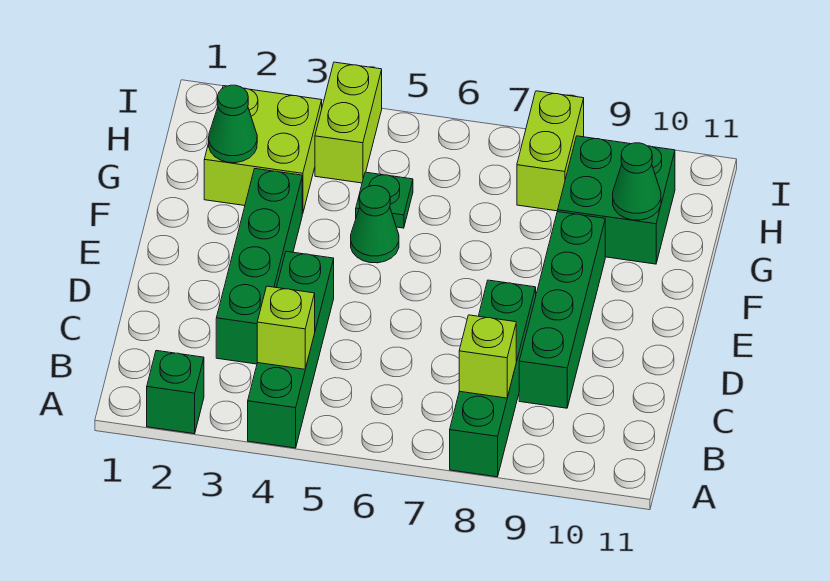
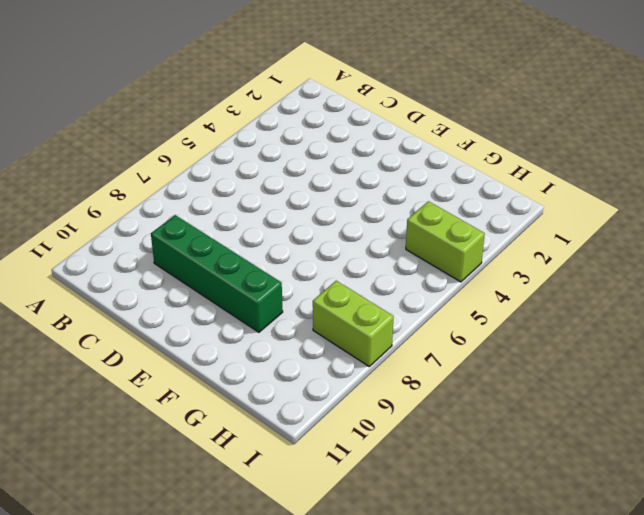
none -> green brick A2 level 1
none -> green brick A4:D4 level 1
none -> green brick A8:D8 level 1

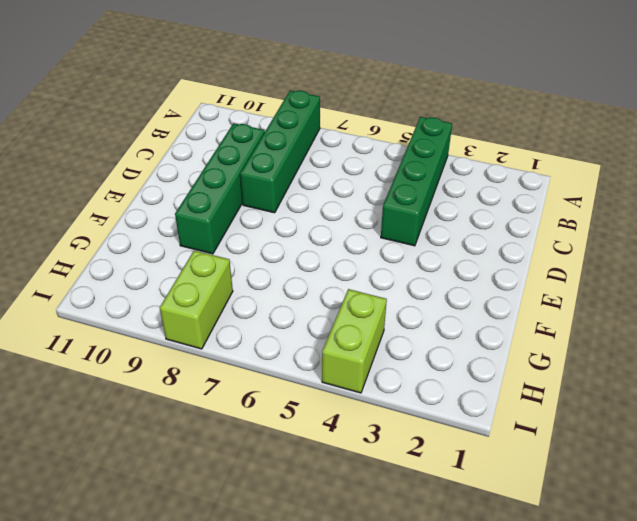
none -> green brick A2 level 1
none -> green brick C3:F3 level 1
none -> green cone F5 level 1

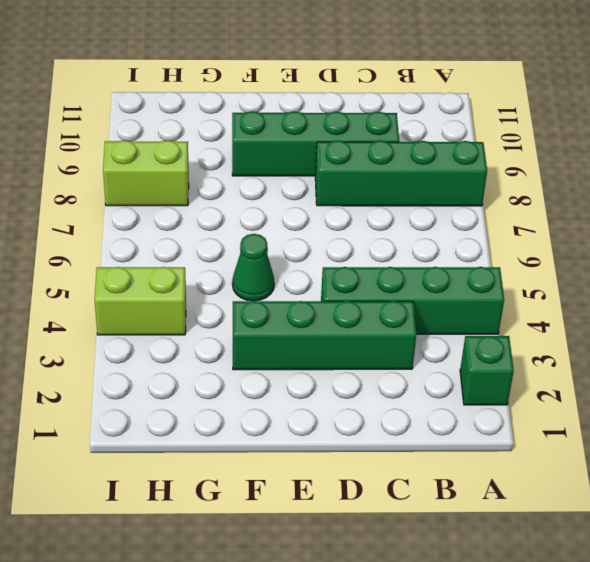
none -> lime brick G2:H3 level 1
none -> green plate G5 level 1
none -> green brick G9:H10 level 1

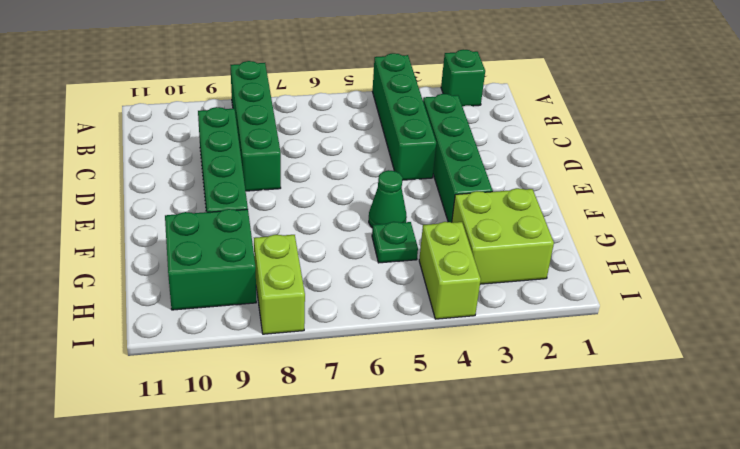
none -> lime brick B4 level 2
none -> lime brick B8 level 2
none -> green cone G2 level 2

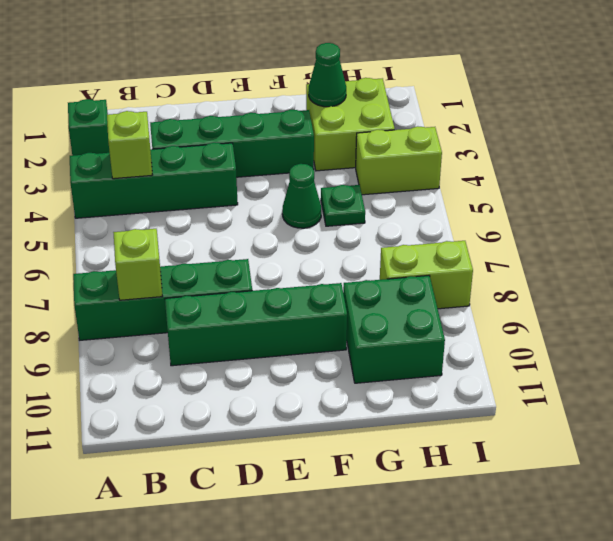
none -> green cone G10 level 2

